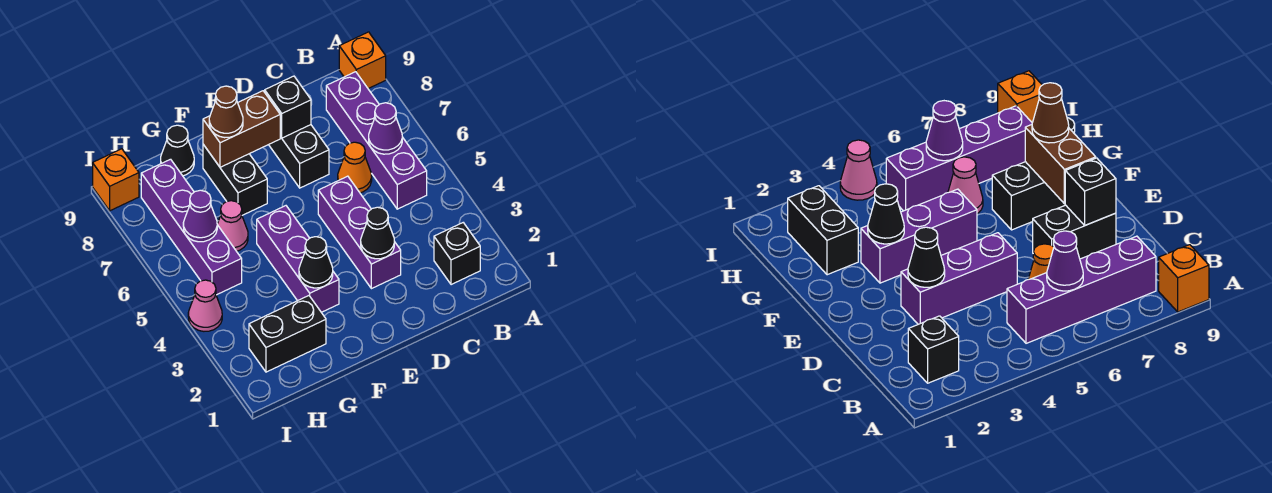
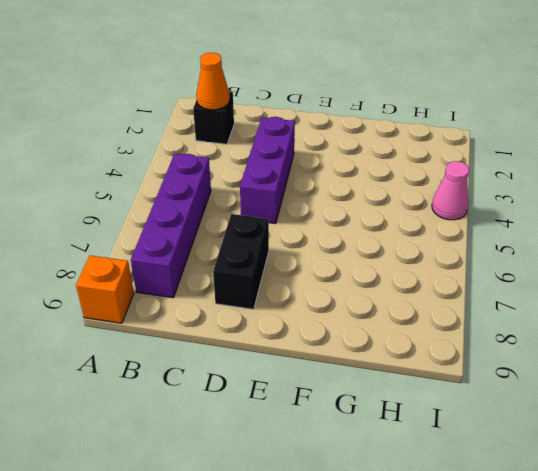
orange cone B2 level 2 -> orange cone C6 level 1
none -> purple brick F3:F5 level 1
none -> black brick F7:F8 level 1
none -> black brick G2:H2 level 1

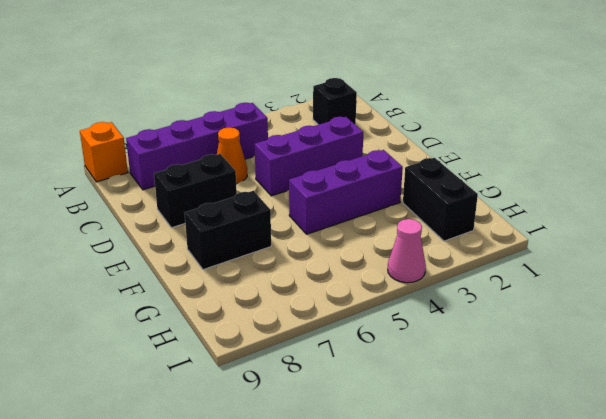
none -> pink cone G6 level 1
none -> black cone G9 level 1
none -> purple brick H5:H8 level 1

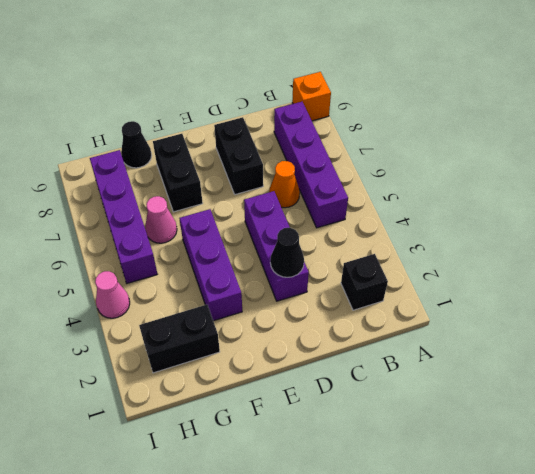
none -> orange brick I9 level 1
none -> purple cone B6 level 2
none -> black brick D8 level 2

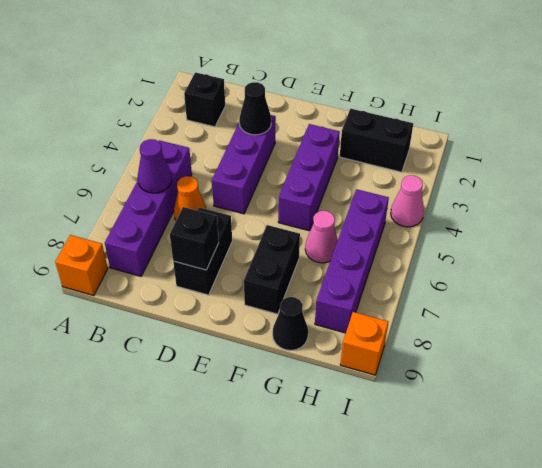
none -> brown brick E8:F8 level 2
none -> black cone F3 level 2
none -> purple cone H6 level 2

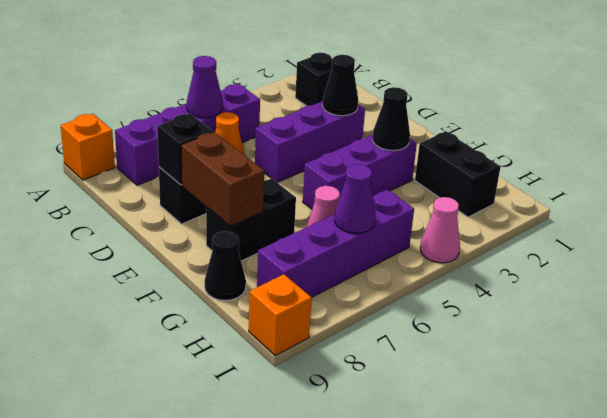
none -> brown cone F8 level 3

